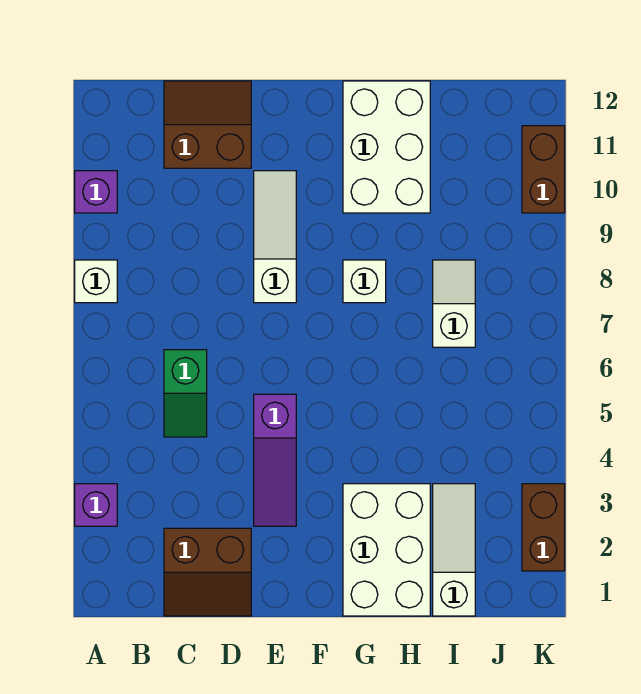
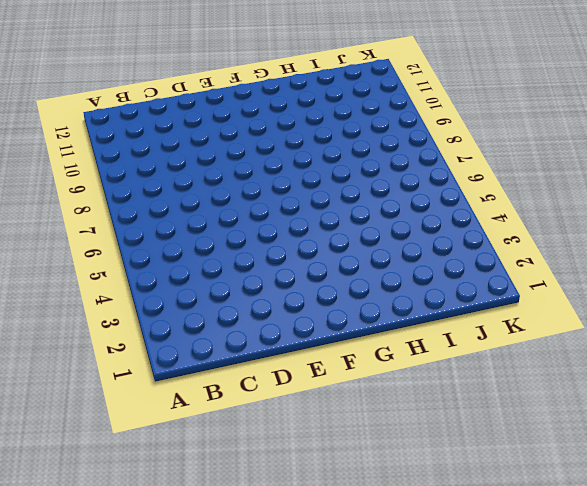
none -> purple brick A3 level 1
none -> white brick A8 level 1
none -> purple brick A10 level 1

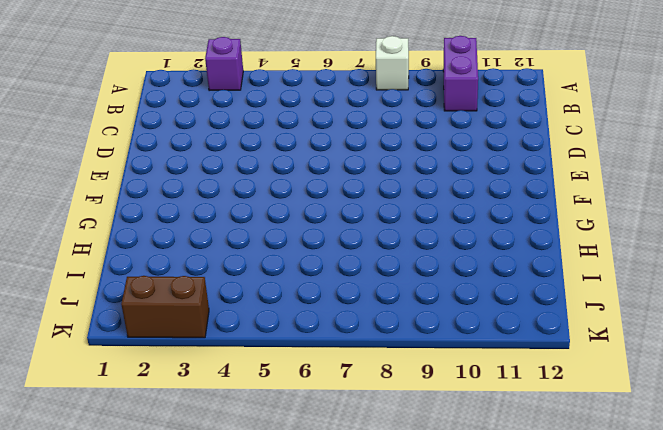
purple brick A10:B10 level 1 -> purple brick A10 level 1
none -> brown slope C1:D2 level 1 top 2
none -> green slope C5:C6 level 1 top 6
none -> brown slope C11:D12 level 1 top 11

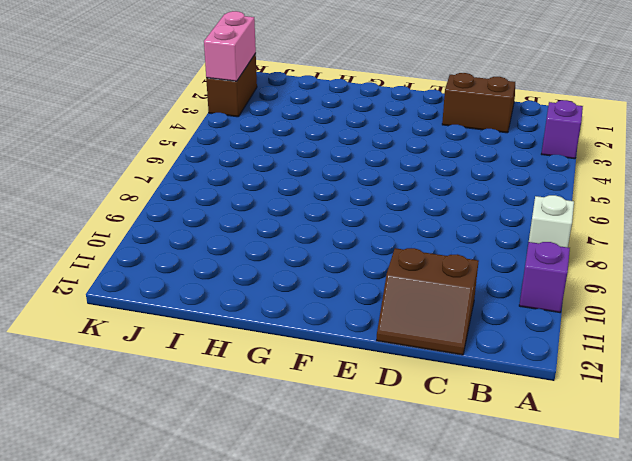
pink brick K2:K3 level 2 -> none
none -> green slope C5:C6 level 1 top 6
none -> purple slope E3:E5 level 1 top 5
none -> white slope E8:E10 level 1 top 8

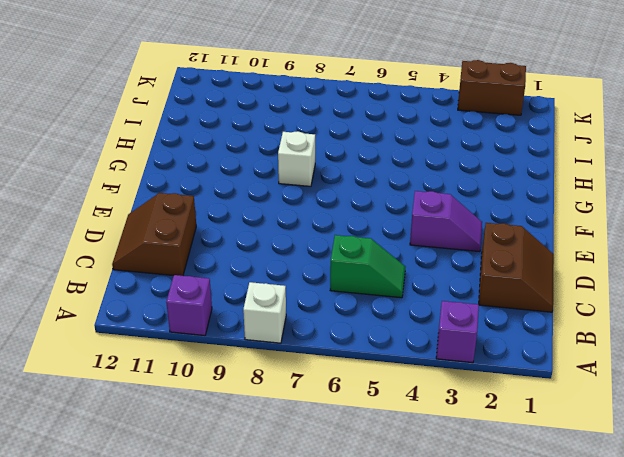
purple slope E3:E4 level 1 top 4 -> purple slope E3:E5 level 1 top 5
none -> white slope E8:E10 level 1 top 8
none -> white brick G1:H3 level 1
none -> white brick G10:H12 level 1

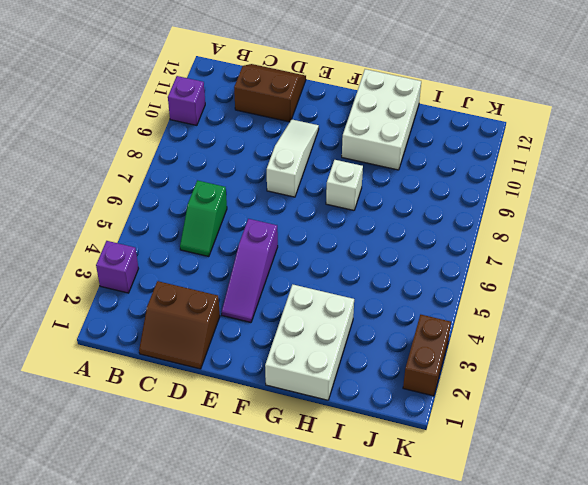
none -> white brick A8 level 1
none -> white slope I1:I3 level 1 top 1
none -> white slope I7:I8 level 1 top 7

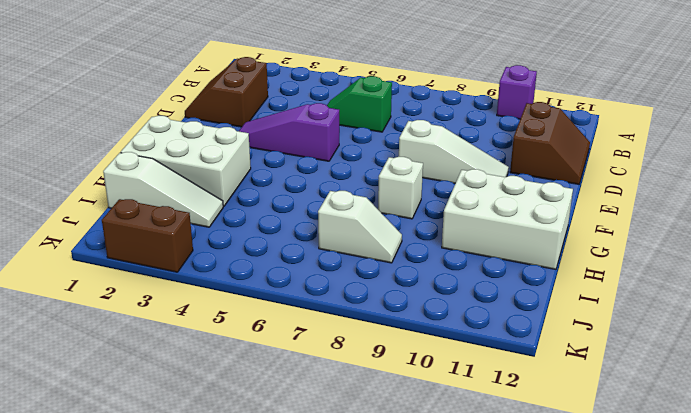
none -> purple brick A3 level 1
none -> white brick A8 level 1
none -> brown brick K10:K11 level 1

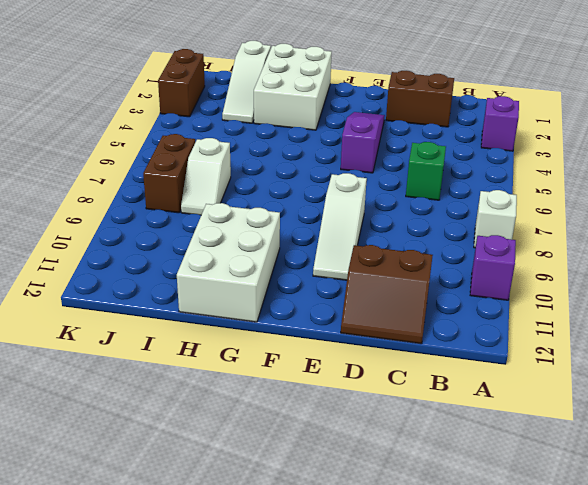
brown brick J7:J8 level 1 -> brown brick K10:K11 level 1
none -> white brick G8 level 1

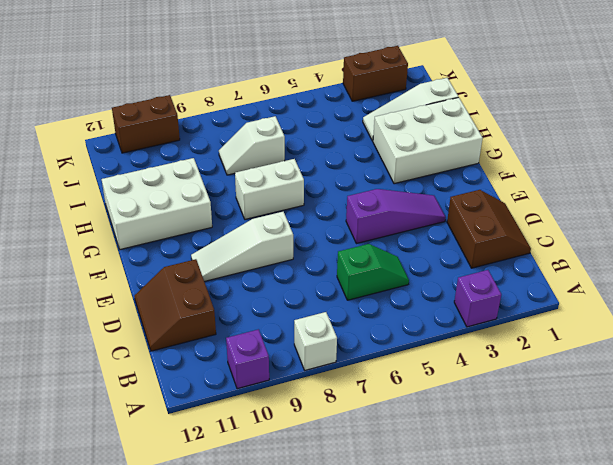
white brick G7:G8 level 1 -> white brick G8 level 1

